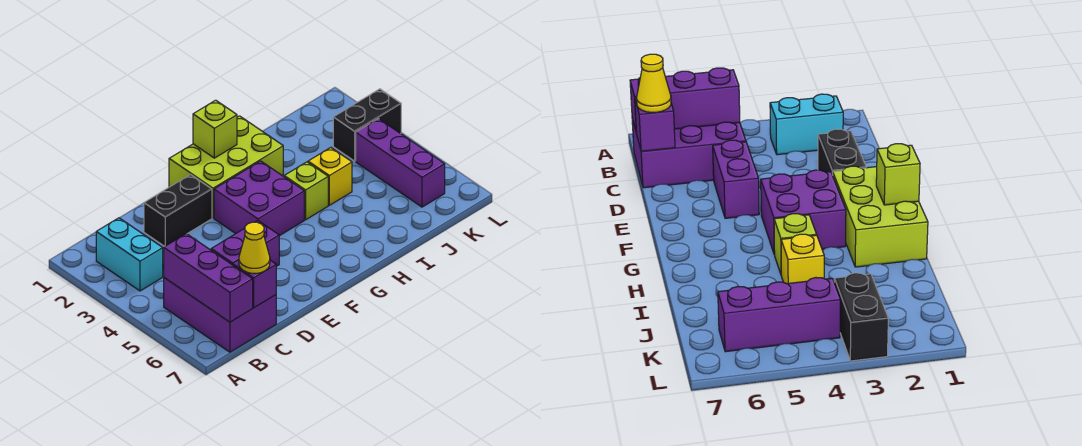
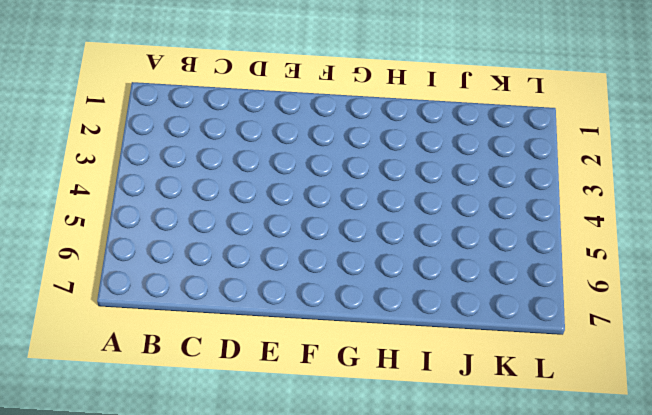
none -> cyan brick B2:B3 level 1
none -> purple brick B5:C7 level 1
none -> black brick D2:E2 level 1

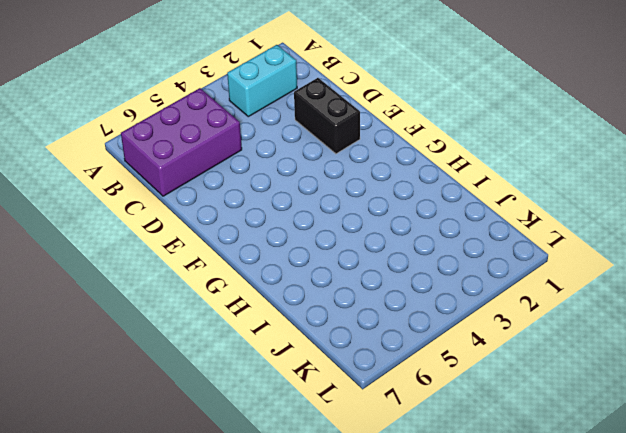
none -> purple brick D5:E5 level 1
none -> lime brick F1:H2 level 1
none -> purple brick F3:G4 level 1

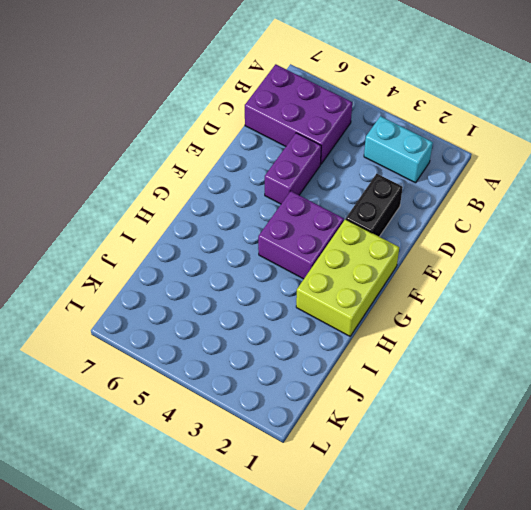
none -> lime brick H4 level 1
none -> yellow brick I4 level 1
none -> black brick K3:L3 level 1

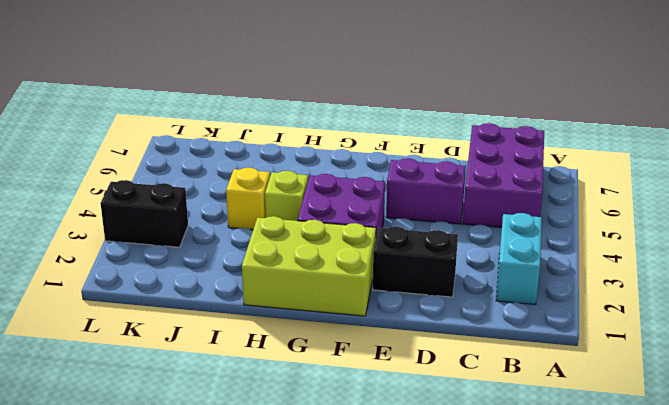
none -> purple brick K4:K6 level 1
none -> purple brick B5:B7 level 2
none -> purple brick C7 level 2

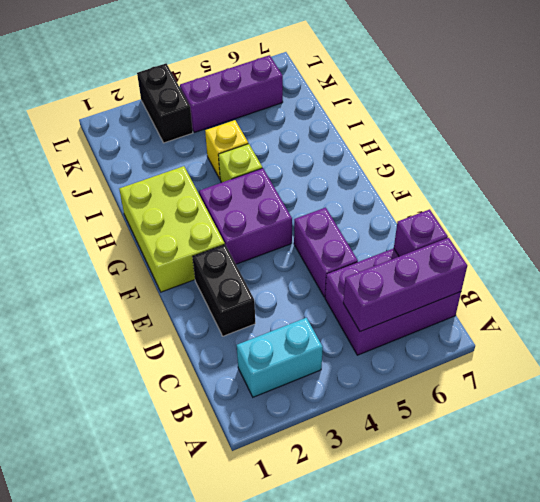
none -> lime brick G1 level 2
none -> yellow cone C7 level 3

